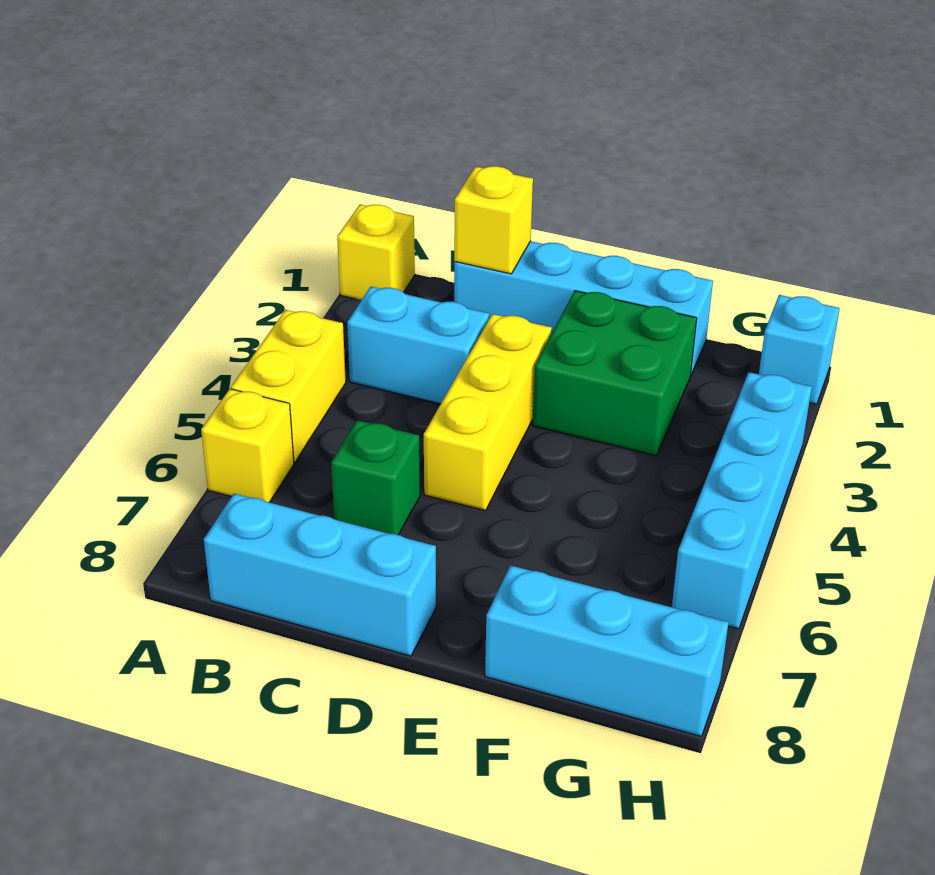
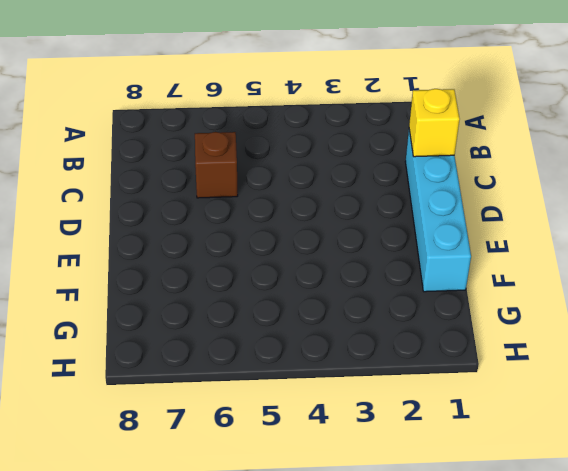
brown brick C6 level 1 -> green brick C6 level 1
none -> yellow brick A1 level 1
none -> yellow brick A4:A5 level 1
none -> yellow brick A6 level 1

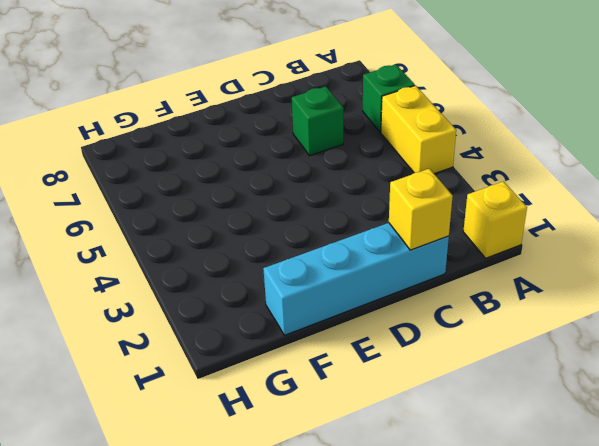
green brick A6 level 1 -> yellow brick A6 level 1
none -> cyan brick B3:C3 level 1
none -> cyan brick B8:D8 level 1
none -> yellow brick D3:D5 level 1

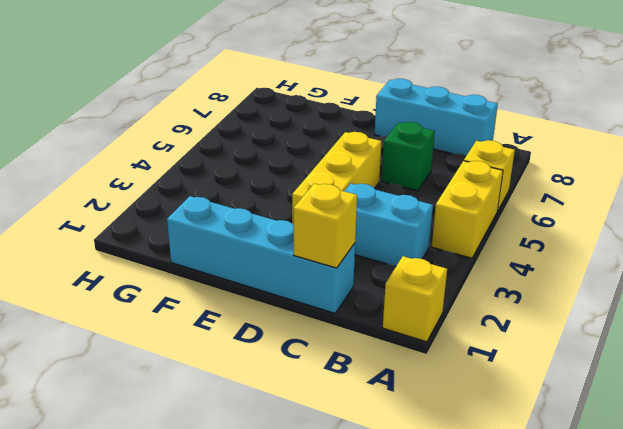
none -> green brick E2:F3 level 1
none -> cyan brick F8:H8 level 1
none -> cyan brick H1 level 1

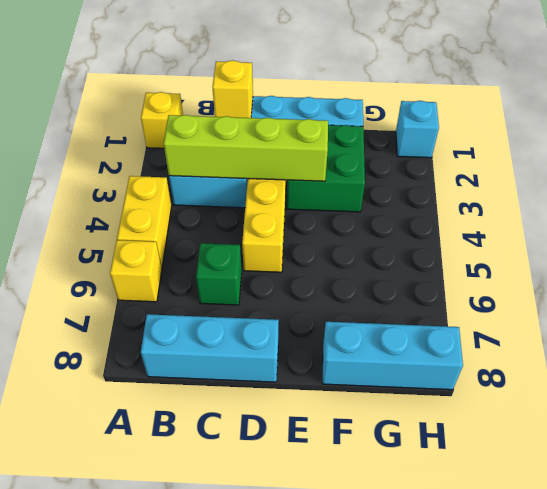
lime brick B3:E3 level 2 -> none
none -> cyan brick H3:H6 level 1

